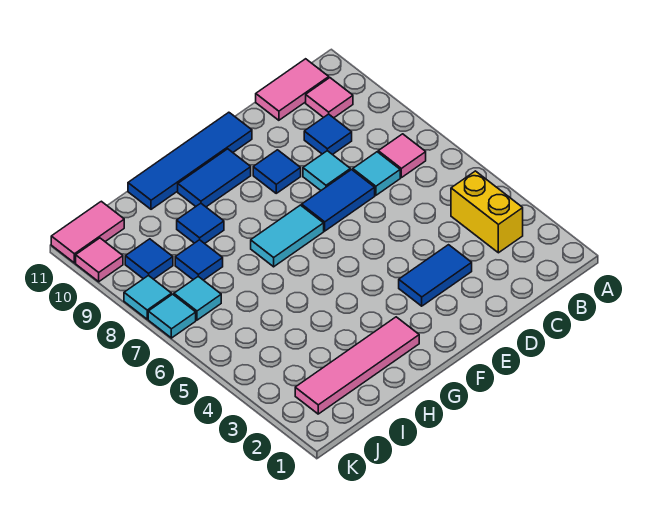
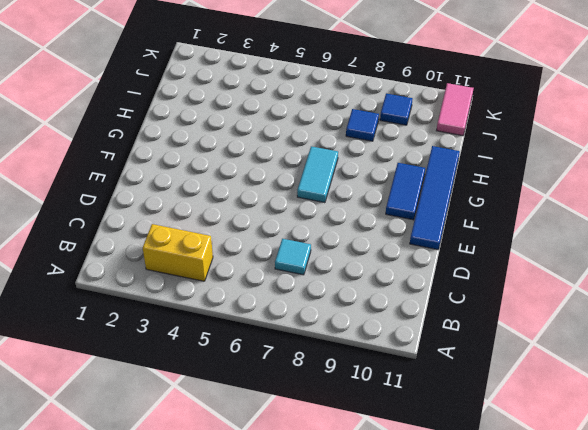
none -> pink tile B7 level 1
none -> pink tile B10 level 1
none -> pink tile B11:C11 level 1

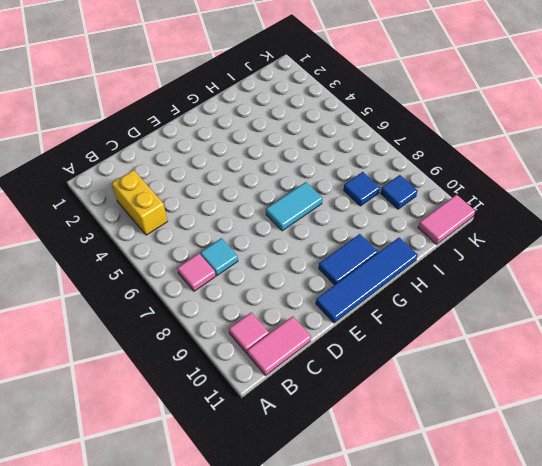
none -> blue tile C9 level 1
none -> blue tile D3:E3 level 1
none -> blue tile D7:E7 level 1

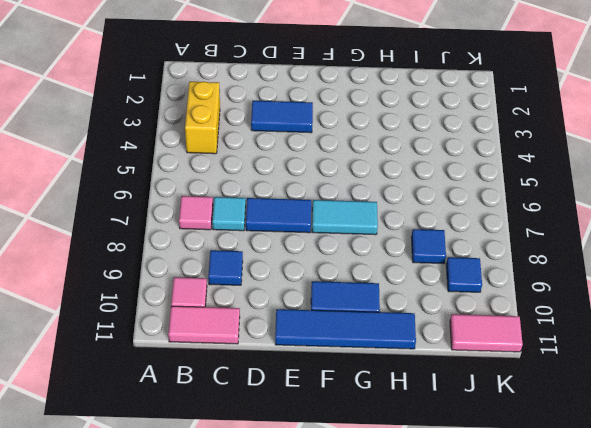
none -> cyan tile D8 level 1
none -> blue tile E9 level 1
none -> pink tile G2:J2 level 1

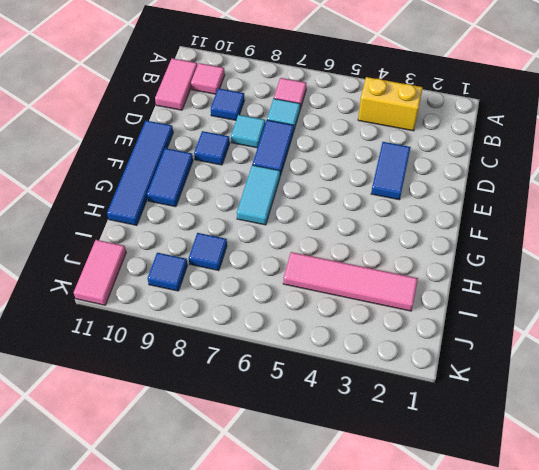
pink tile I2:I5 level 1 -> pink tile G2:J2 level 1
none -> blue tile H9 level 1
none -> cyan tile J7 level 1
none -> cyan tile K7 level 1

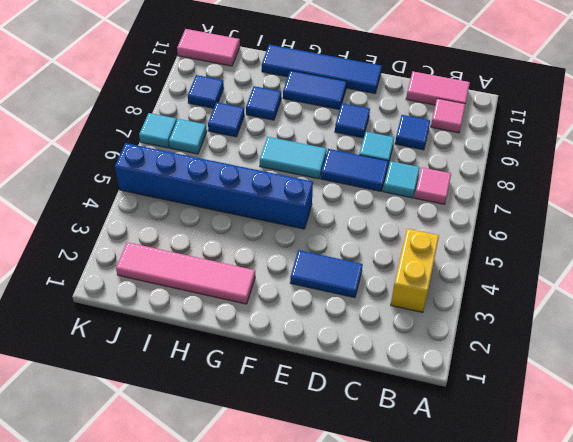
blue brick F5:K5 level 1 -> none
none -> cyan tile K8 level 1
none -> pink tile K10 level 1

